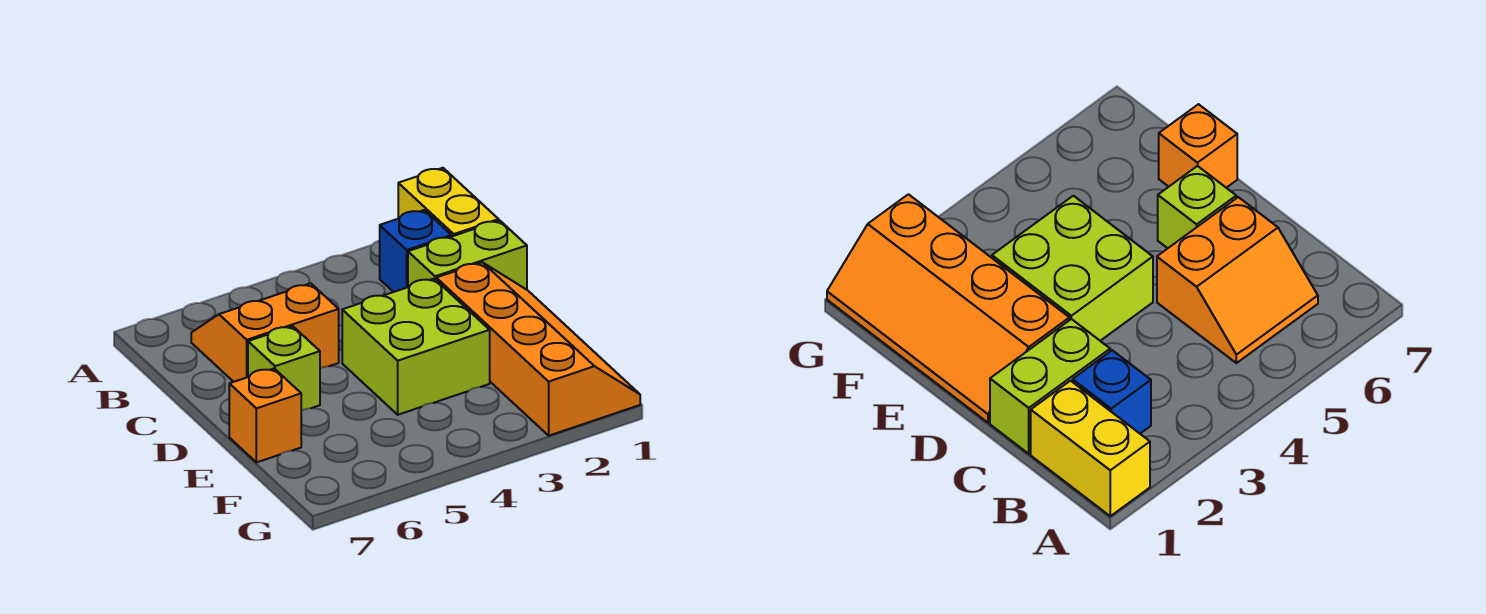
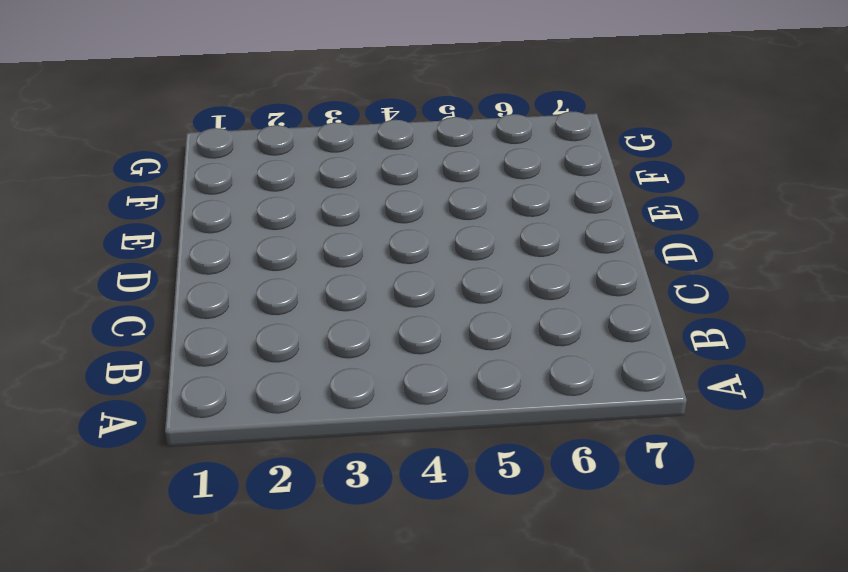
none -> yellow brick A1:B1 level 1
none -> blue brick B2 level 1

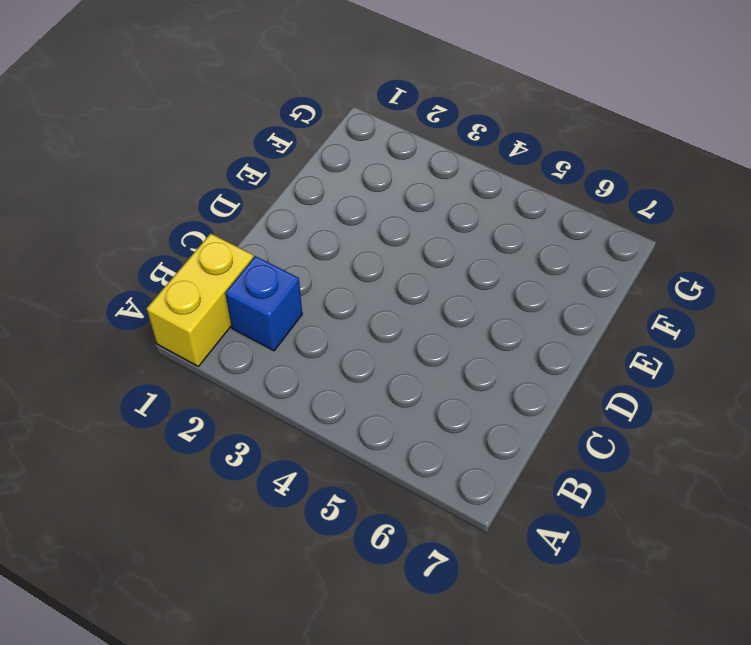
none -> orange slope B5:C6 level 1 top C
none -> lime brick C1:C2 level 1

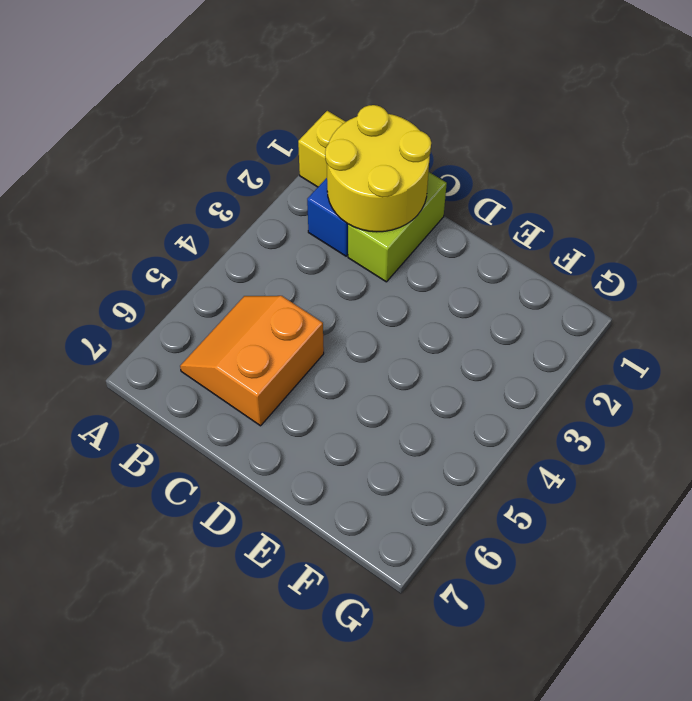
yellow round brick B1:C2 level 2 -> none
none -> orange slope D1:G2 level 1 top 2
none -> lime brick D3:E4 level 1

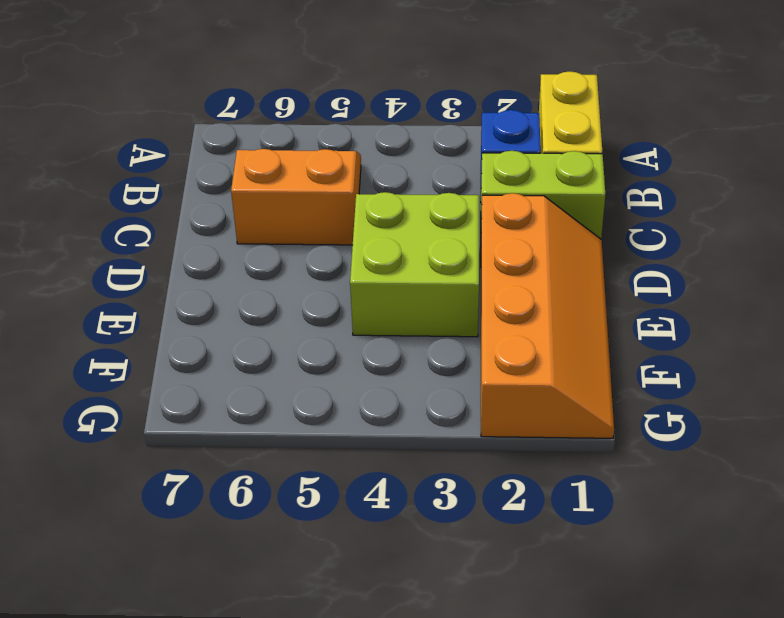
none -> lime brick D6 level 1
none -> orange brick E7 level 1

